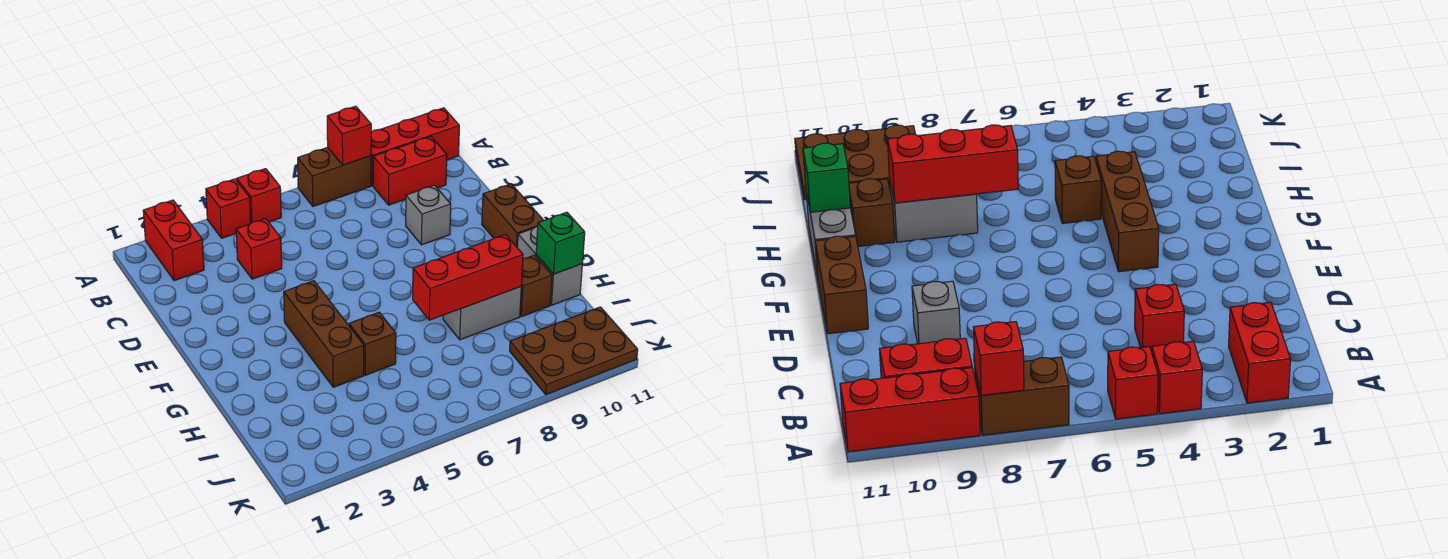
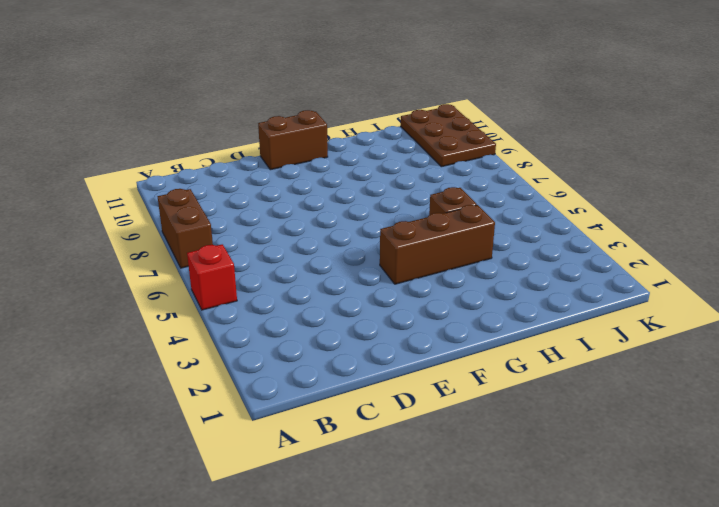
none -> red brick A2:B2 level 1
none -> red brick A4 level 1
none -> red brick A9:A11 level 1

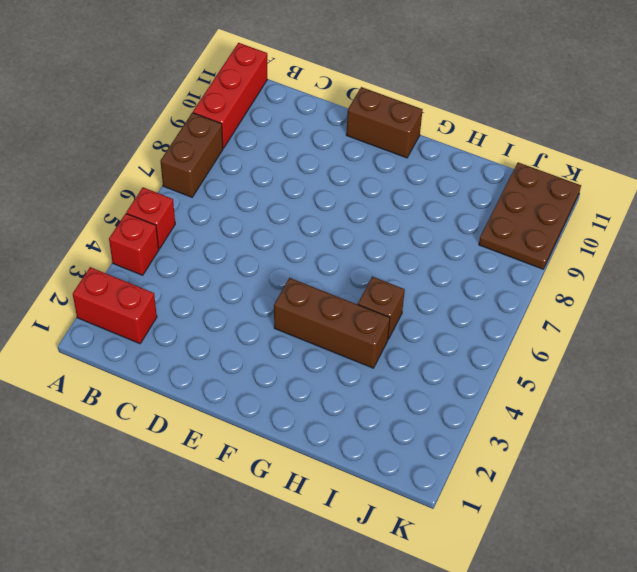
none -> red brick B9:B10 level 1
none -> red brick C4 level 1
none -> grey brick D9 level 1

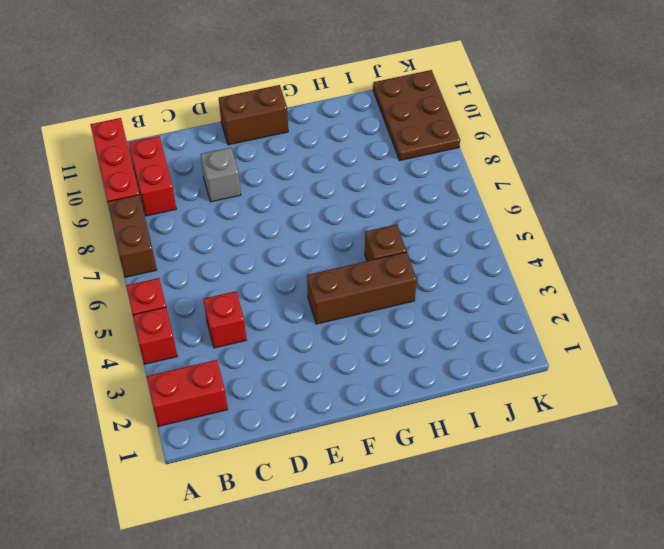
none -> grey brick G11:H11 level 1
none -> grey brick H8:H9 level 1
none -> brown brick H10 level 1

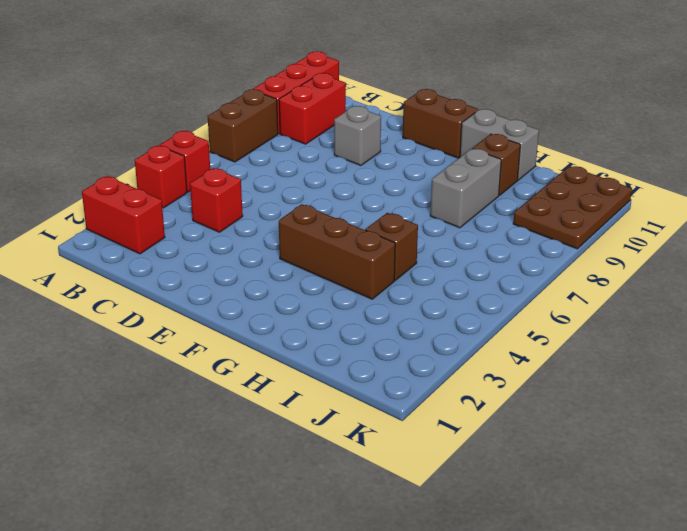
none -> red brick A8 level 2
none -> red brick H7:H9 level 2
none -> green brick H11 level 2

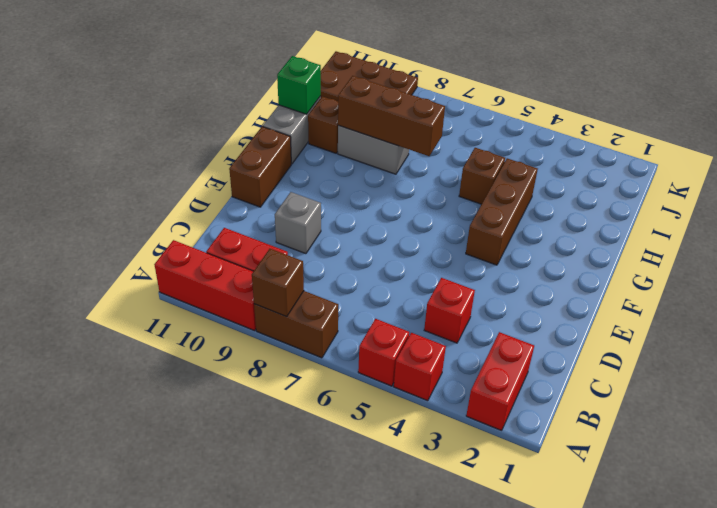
brown brick A8 level 2 -> red brick A8 level 2
brown brick H7:H9 level 2 -> red brick H7:H9 level 2

